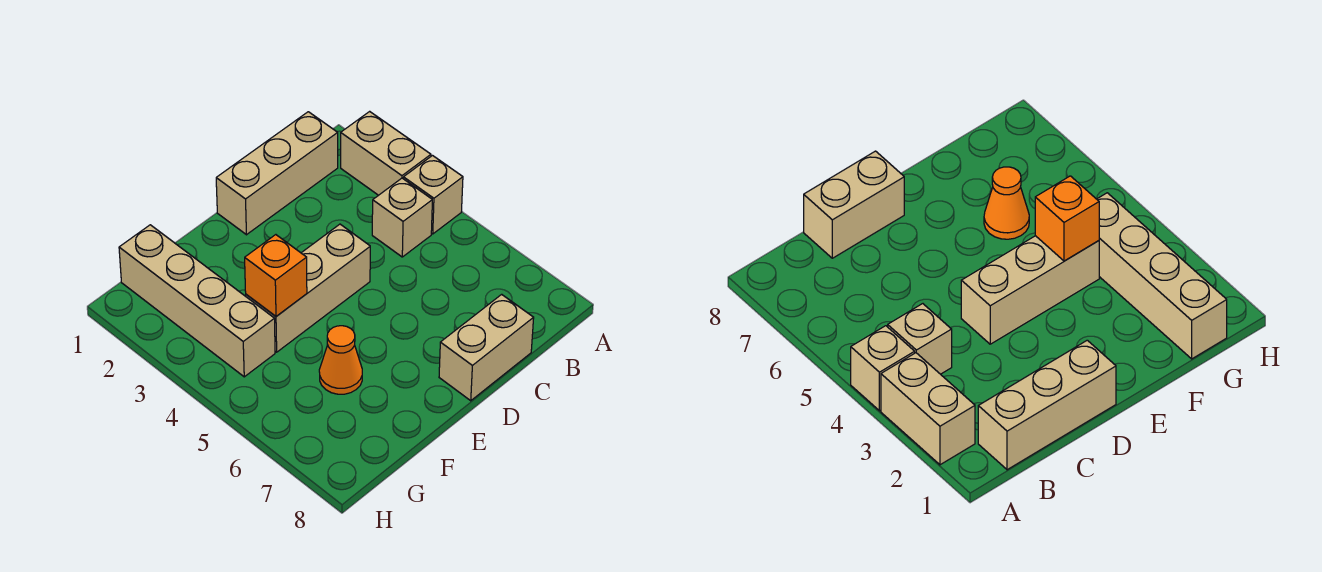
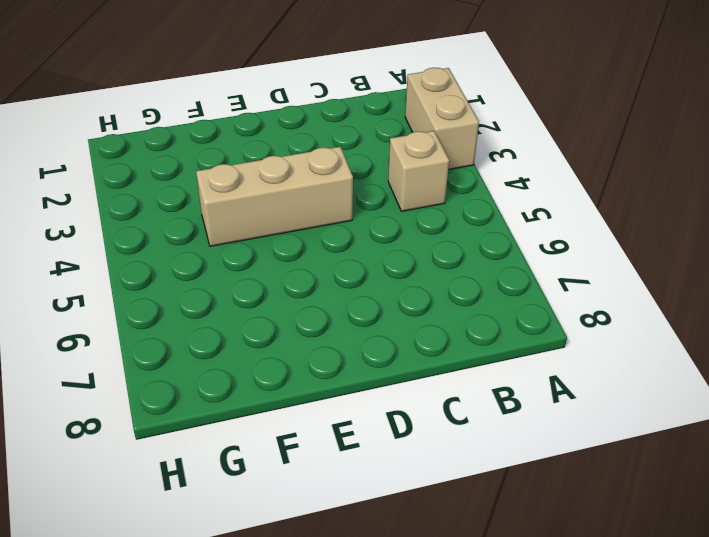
none -> tan brick A4 level 1
none -> tan brick B1:D1 level 1

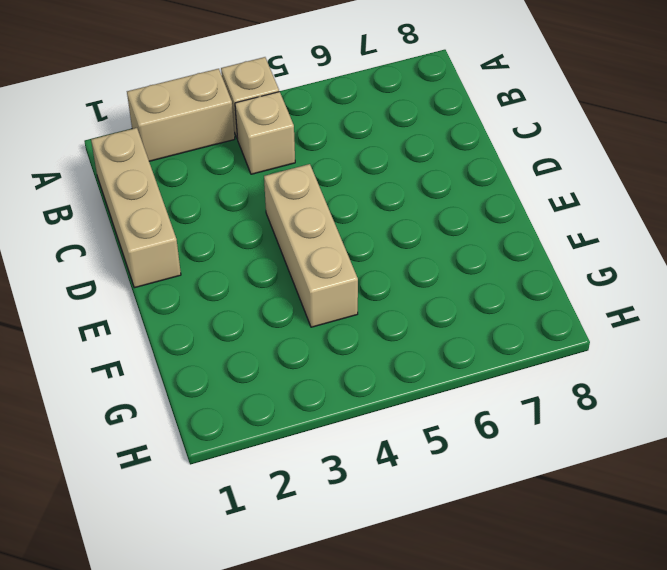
none -> tan brick C8:D8 level 1
none -> orange cone F6 level 1

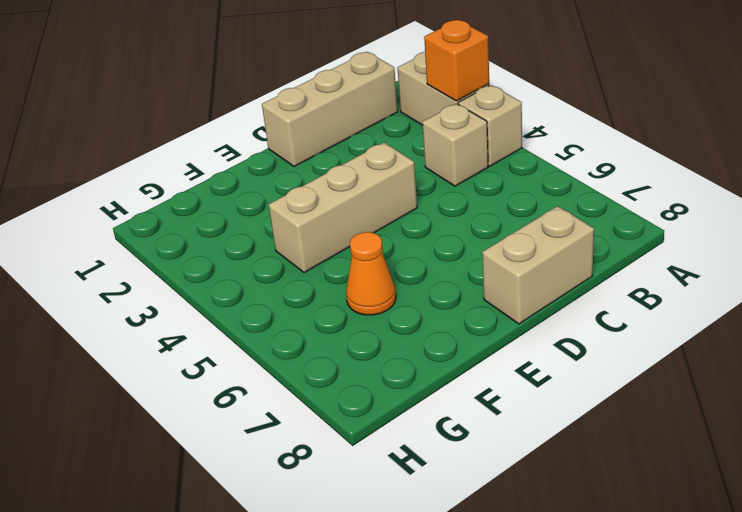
orange brick A3 level 2 -> orange brick F4 level 2
none -> tan brick G1:G4 level 1

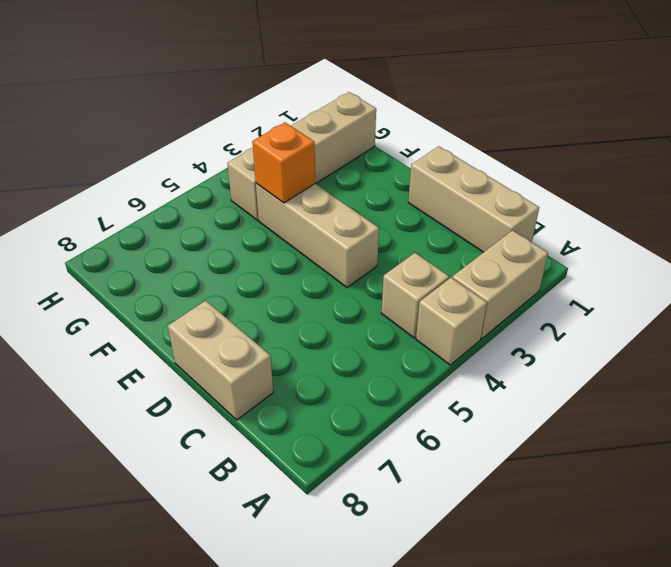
none -> orange cone F6 level 1

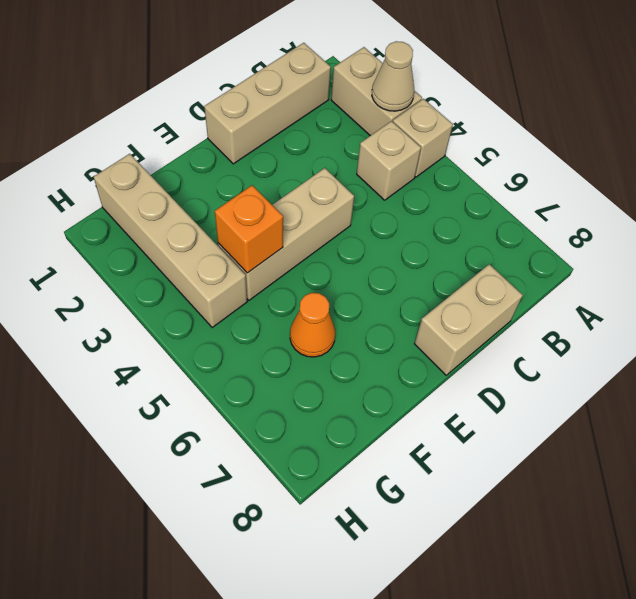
tan cone A3 level 2 -> none

